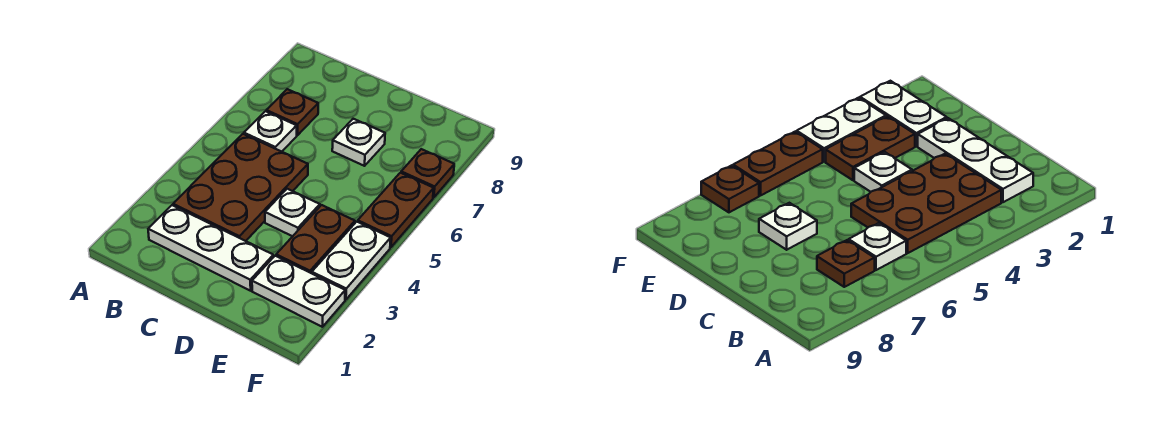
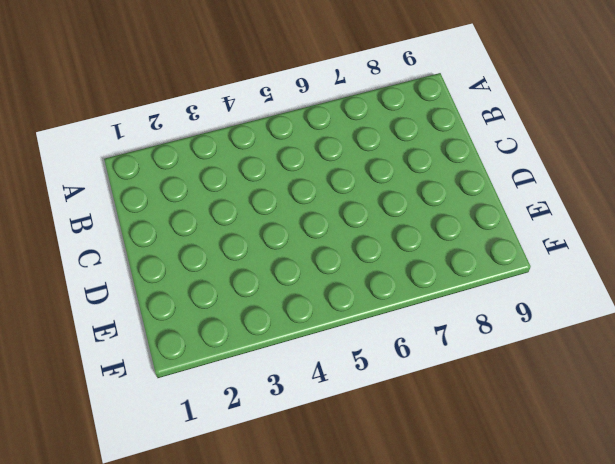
none -> white plate B2:D2 level 1
none -> brown plate B3:C5 level 1

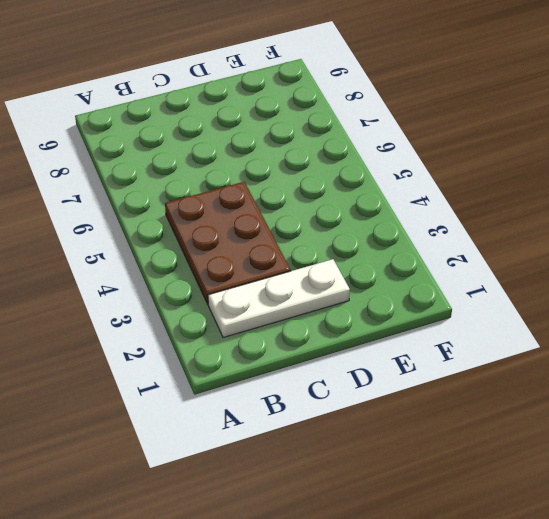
none -> white plate B6 level 1
none -> brown plate B7 level 1

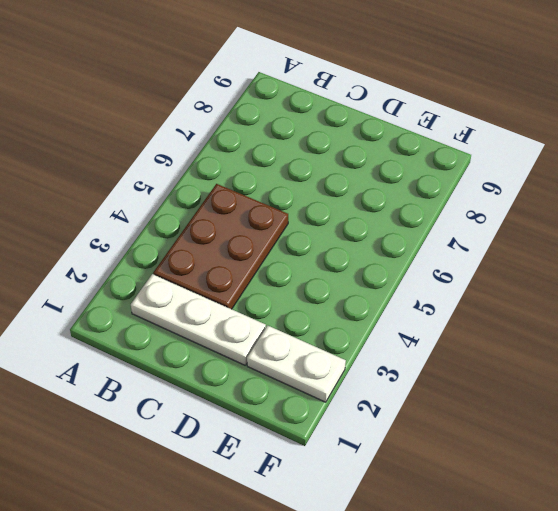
none -> white plate B6 level 1
none -> brown plate B7 level 1

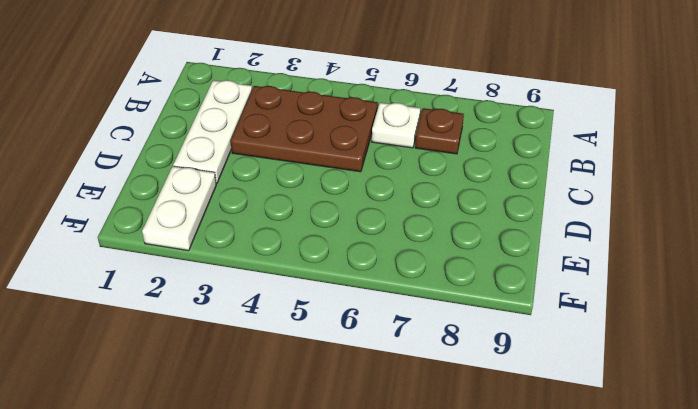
none -> white plate D4 level 1
none -> white plate D7 level 1

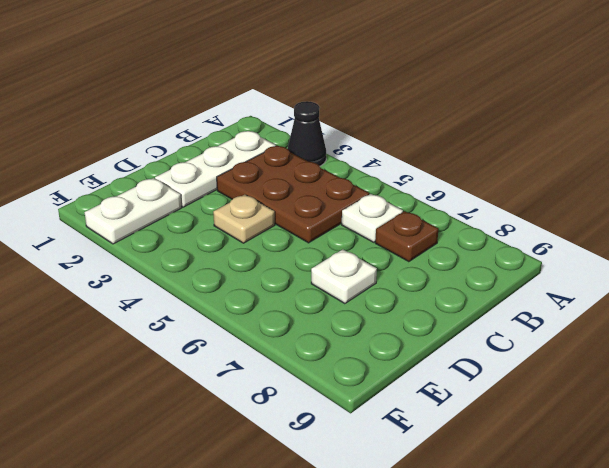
black cone A3 level 1 -> none
tan plate D4 level 1 -> white plate D4 level 1
none -> brown plate E3:E4 level 1
none -> white plate F3:F4 level 1

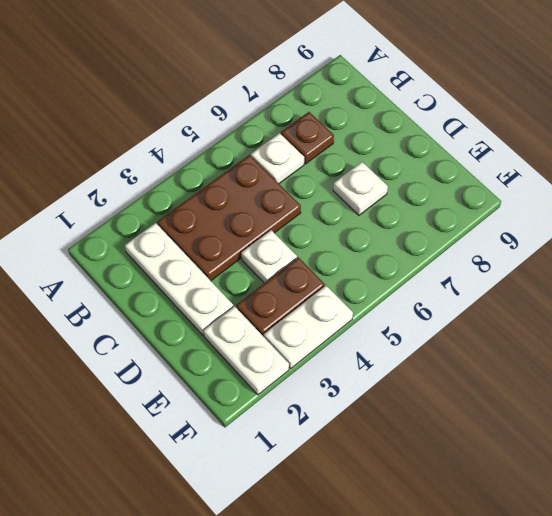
none -> brown plate F5:F6 level 1
none -> brown plate F7 level 1

